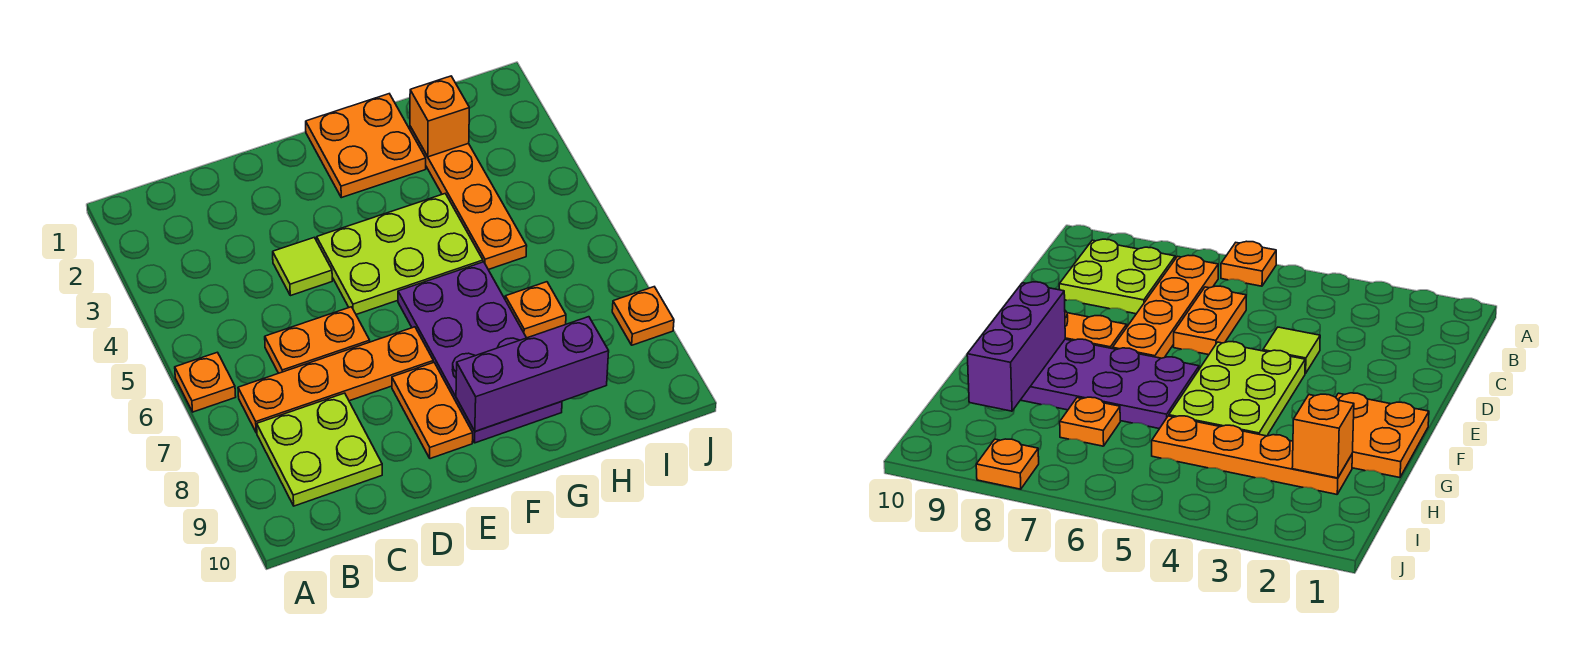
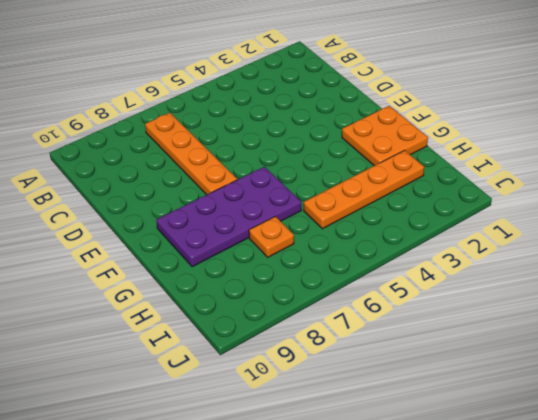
none -> orange plate A6 level 1
none -> lime plate B8:C9 level 1
none -> orange plate C6:D6 level 1

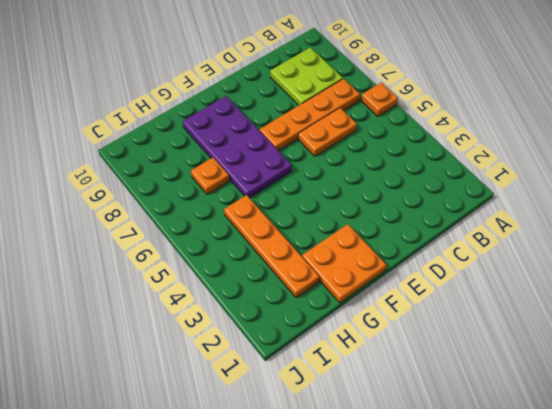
none -> lime tile D4 level 1
none -> lime plate E4:G5 level 1
none -> orange plate E8:E9 level 1

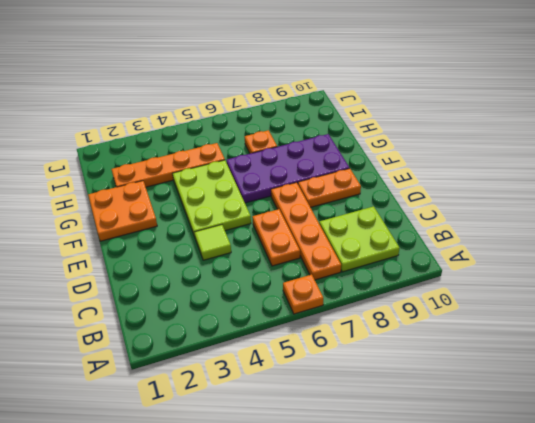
none -> orange plate J8 level 1
none -> purple brick F9:H9 level 2
none -> orange brick H2 level 2

